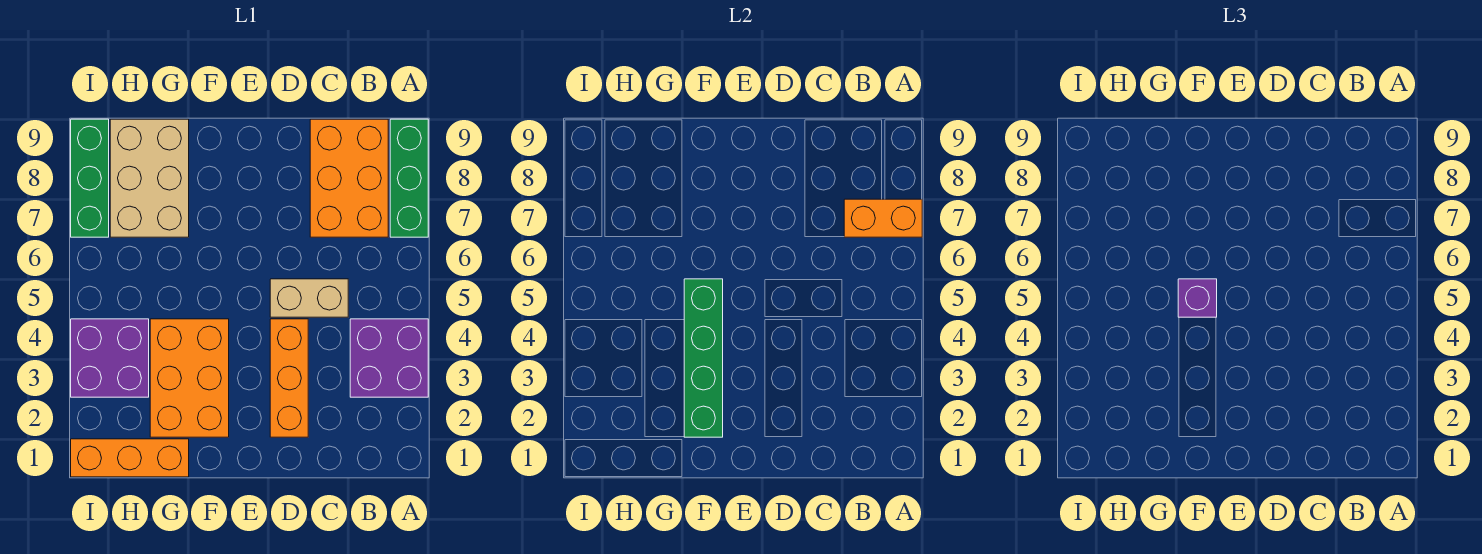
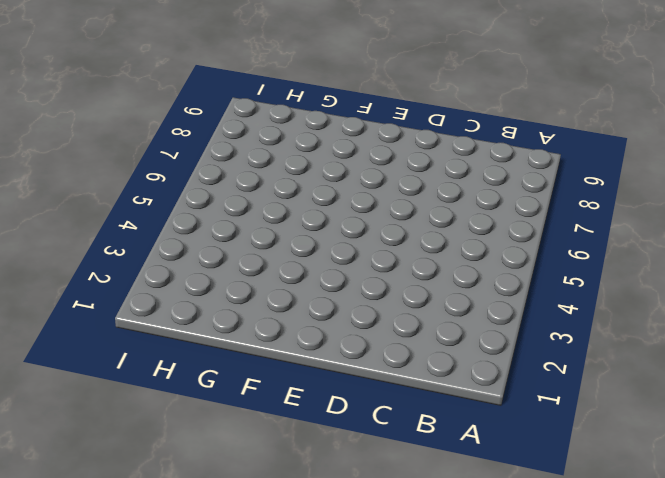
none -> purple brick A3:B4 level 1
none -> green brick A7:A9 level 1
none -> orange brick B7:C9 level 1

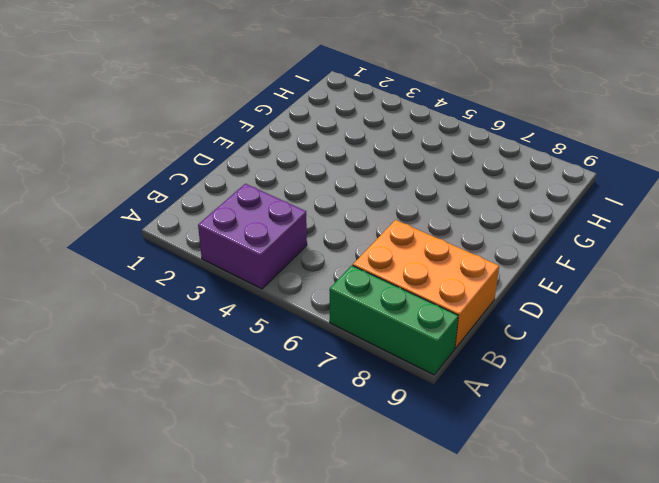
none -> tan brick C5:D5 level 1
none -> orange brick D2:D4 level 1
none -> orange brick F2:G4 level 1

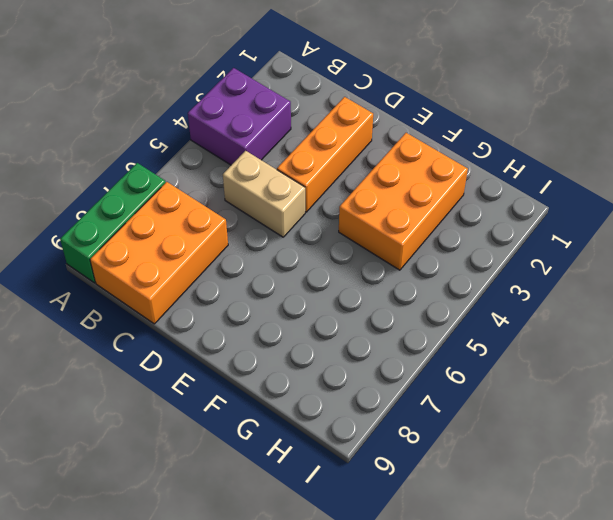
none -> orange brick G1:I1 level 1
none -> tan brick G7:H9 level 1
none -> purple brick H3:I4 level 1

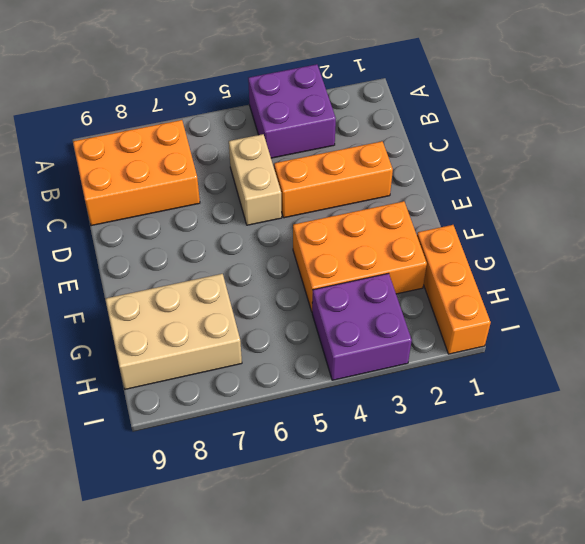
none -> green brick A7:A9 level 1
none -> green brick I7:I9 level 1
none -> orange brick A7:B7 level 2

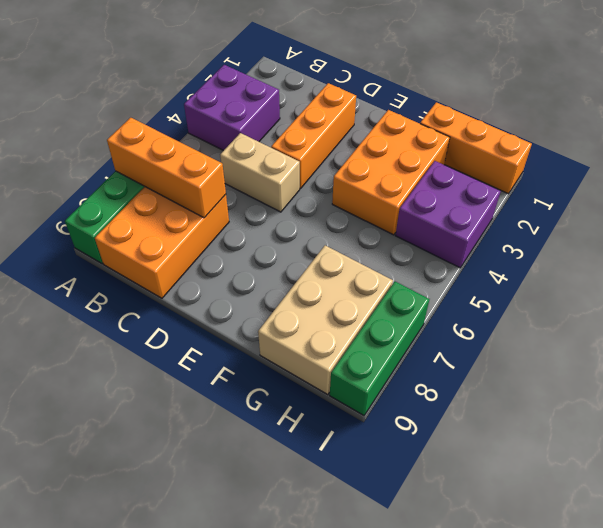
orange brick A7:C7 level 2 -> orange brick A7:B7 level 2
none -> green brick F2:F5 level 2
none -> purple brick F5 level 3

